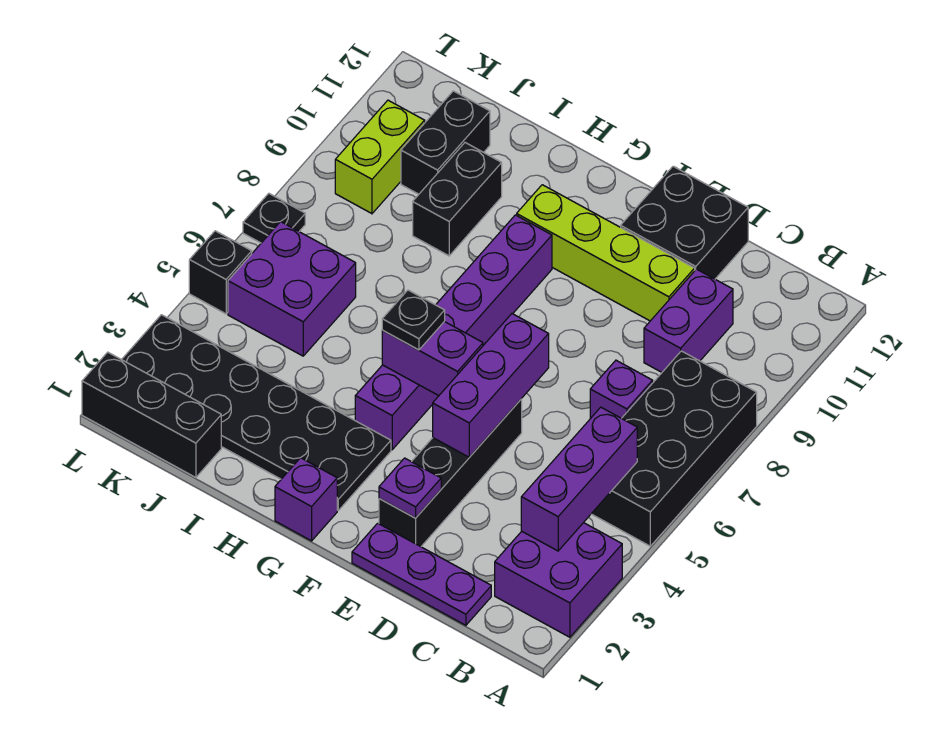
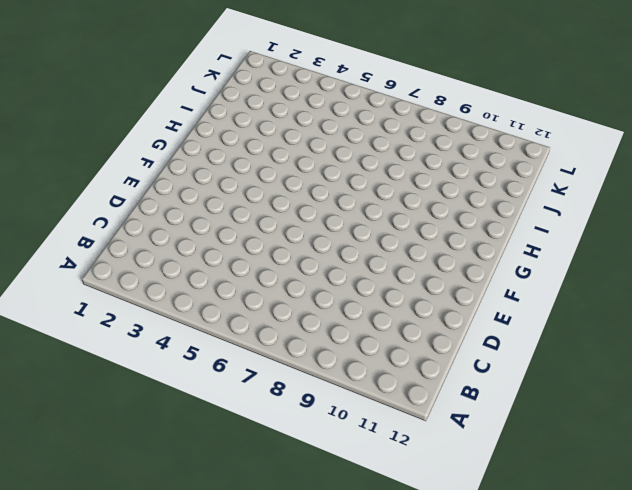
none -> purple brick A2:B3 level 1
none -> black brick A5:B8 level 1
none -> purple plate C1:E1 level 1

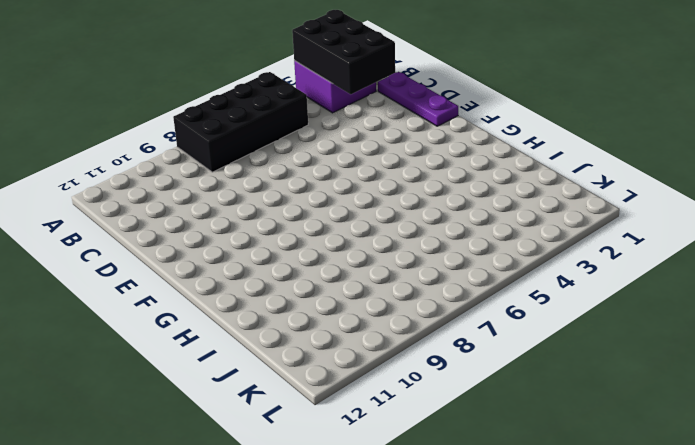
black brick A2:C3 level 2 -> purple brick B3:B5 level 2
none -> purple brick C7 level 1
none -> purple brick C9:C10 level 1
none -> lime brick D10:G10 level 1

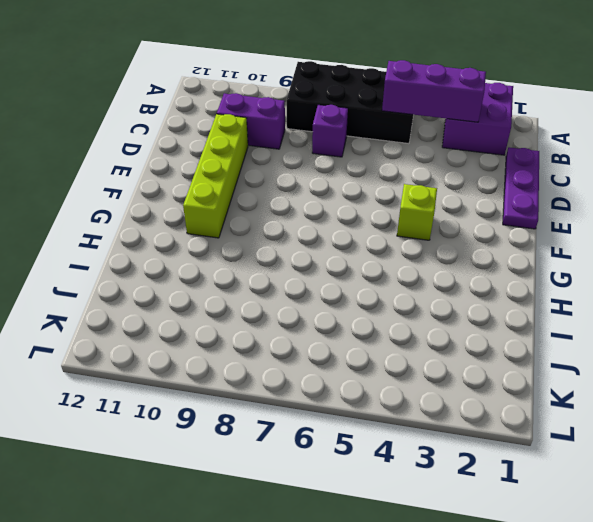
lime brick F4 level 1 -> none
none -> black brick D11:E12 level 1
none -> black brick E2:E5 level 1
none -> purple brick G1 level 1

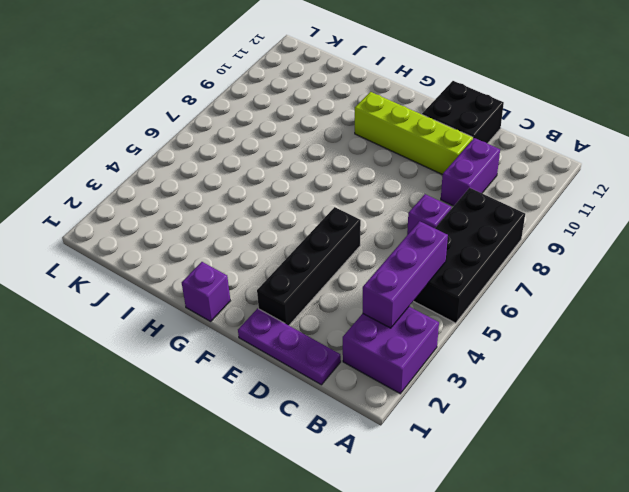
none -> black plate G2:L3 level 1
none -> purple brick G4:G9 level 1
none -> black brick I9:I10 level 1

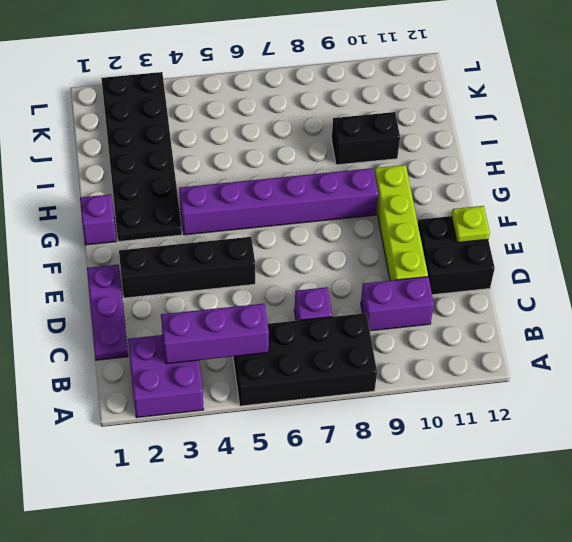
lime plate E12 level 2 -> none
none -> black brick J1:L1 level 1
none -> purple brick J5:K6 level 1
none -> black brick J10:J11 level 1

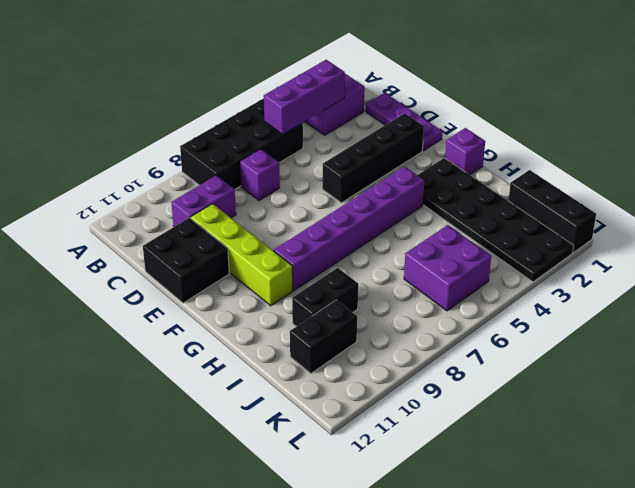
none -> lime brick K9:K10 level 1
none -> black brick L5 level 1
none -> black plate L7 level 1

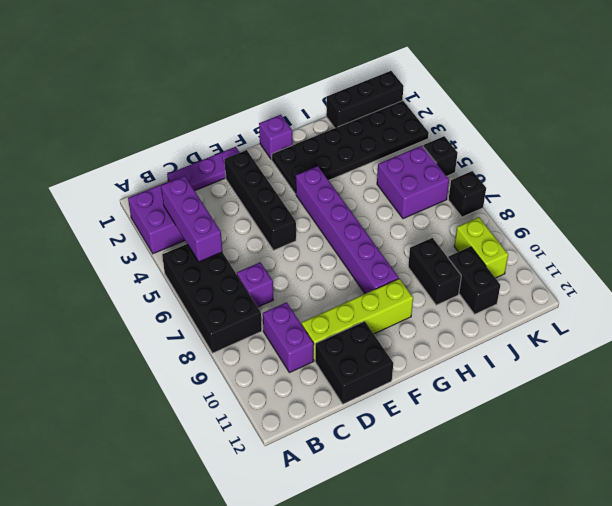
black brick L7 level 1 -> black plate L7 level 1
none -> purple plate E2 level 2
none -> purple brick E4:E6 level 2
none -> purple brick F5:G5 level 2

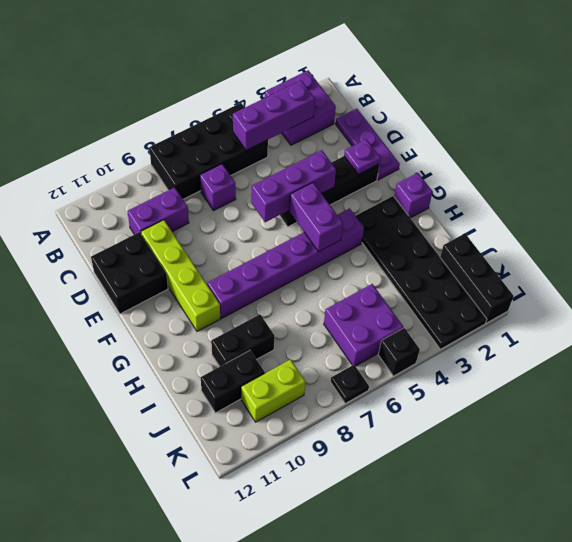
none -> black plate G5 level 3

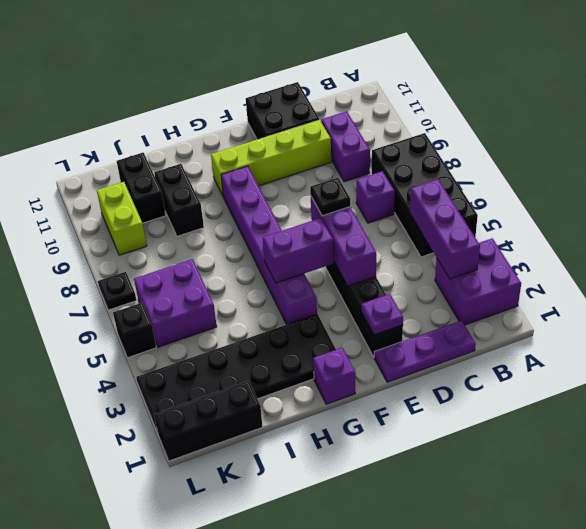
black plate E6 level 3 -> black plate G5 level 3

